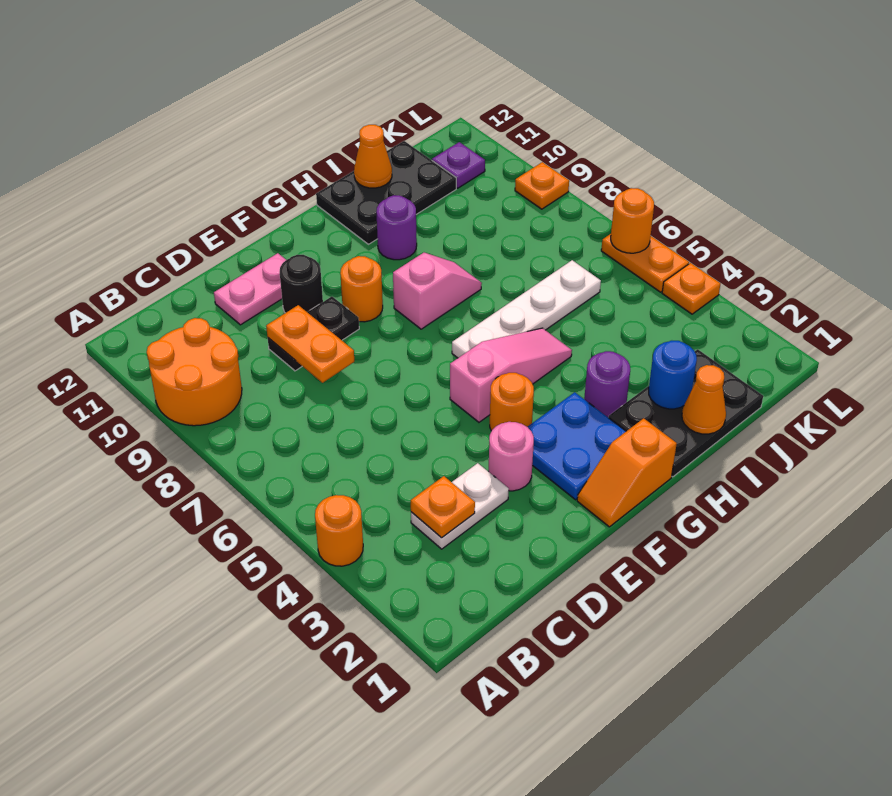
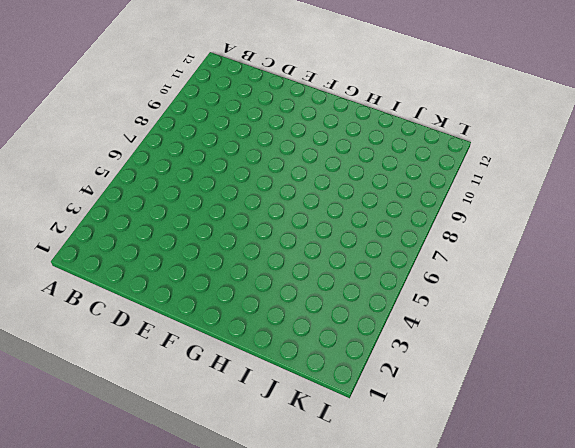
none -> orange round brick A4 level 1
none -> orange round brick A9:B10 level 1
none -> white plate C3:D3 level 1

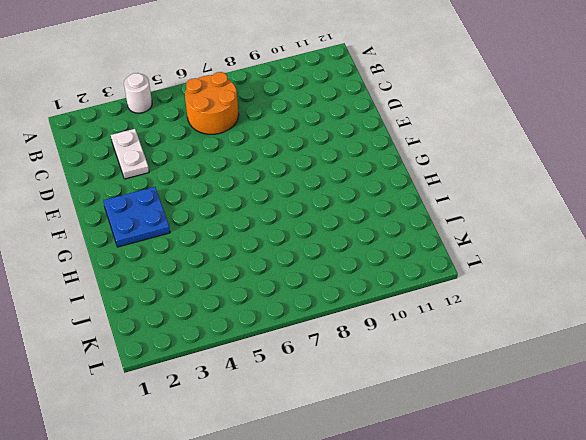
white round brick A4 level 1 -> orange round brick A4 level 1
orange round brick B6:C7 level 1 -> orange round brick A9:B10 level 1
none -> black plate D9:E9 level 1
none -> pink plate D11:E11 level 1
none -> pink round brick E3 level 1

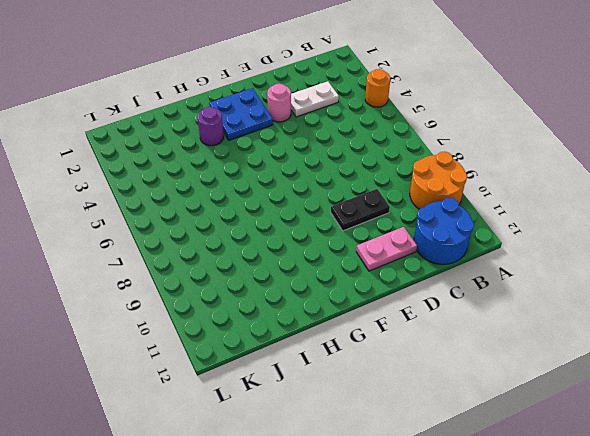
blue round brick B11:C12 level 1 -> none
none -> black round brick E10 level 1
none -> orange slope F1:G1 level 1 top G
none -> orange round brick F4 level 1

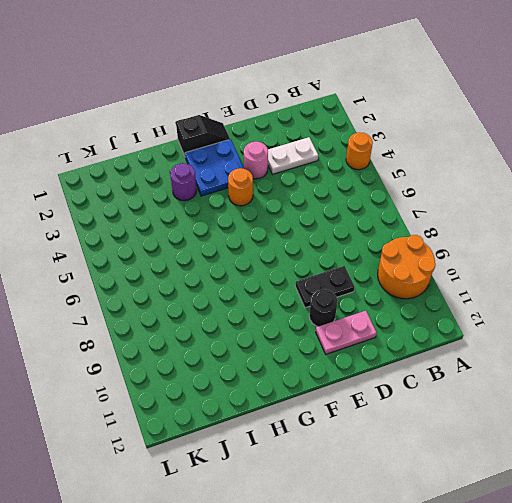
black slope F1:G1 level 1 top G -> orange slope F1:G1 level 1 top G
none -> pink slope F5:H5 level 1 top F
none -> orange round brick F9 level 1
none -> white plate G6:J6 level 1

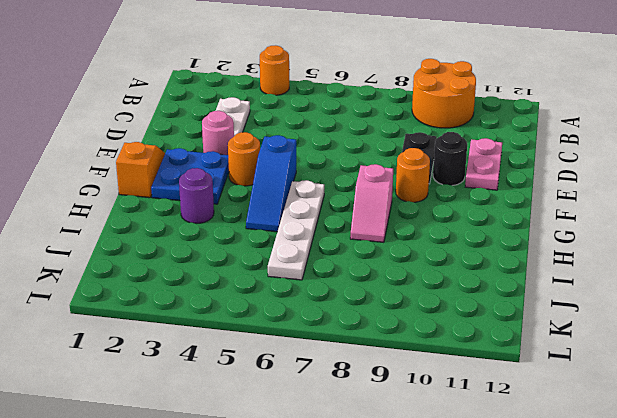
blue slope F5:H5 level 1 top F -> pink slope F5:H5 level 1 top F
none -> black plate H1:J2 level 1
none -> purple round brick H10 level 1
none -> black plate H11:J12 level 1

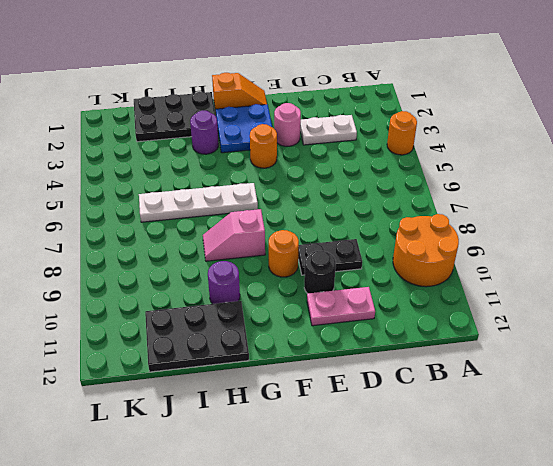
none -> pink slope F5:H5 level 1 top F
none -> purple plate K11 level 1
none -> orange plate L4 level 1

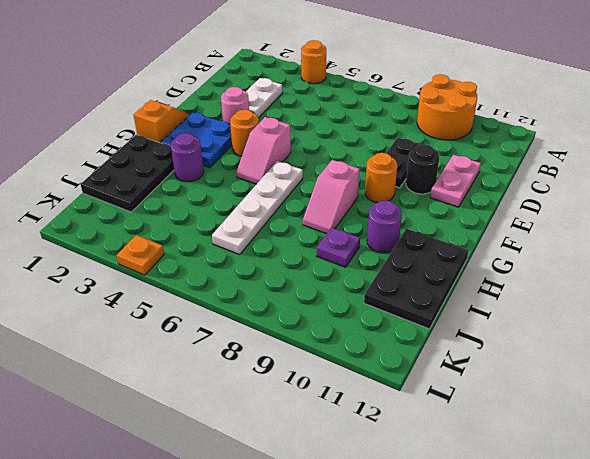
pink slope F5:G5 level 1 top F -> pink slope F5:H5 level 1 top F
purple plate I9 level 1 -> purple plate K11 level 1
none -> orange plate L5:L6 level 1
none -> orange plate L9 level 1
none -> orange plate C3 level 2

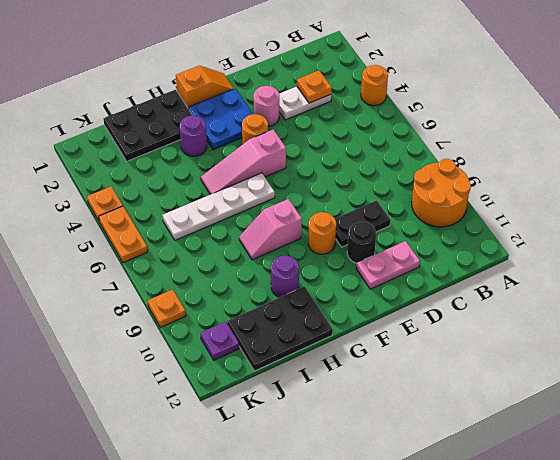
none -> orange plate D8:D9 level 2
none -> orange cone I1 level 2
none -> blue round brick I2 level 2

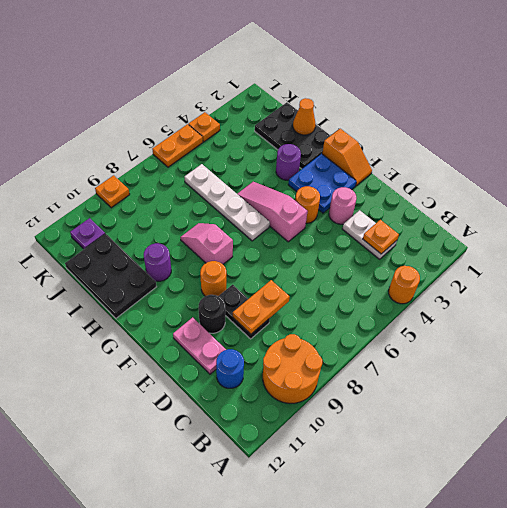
blue round brick C11 level 1 -> blue round brick I2 level 2
none -> orange cone I12 level 2
none -> orange round brick L6 level 2

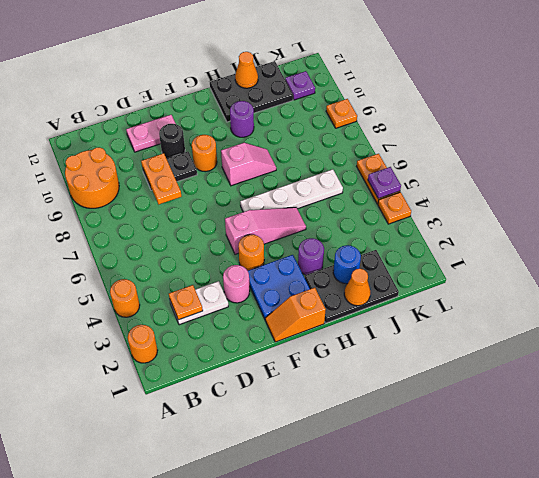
orange round brick A2 level 1 -> orange round brick L6 level 2
purple plate L5 level 2 -> none

